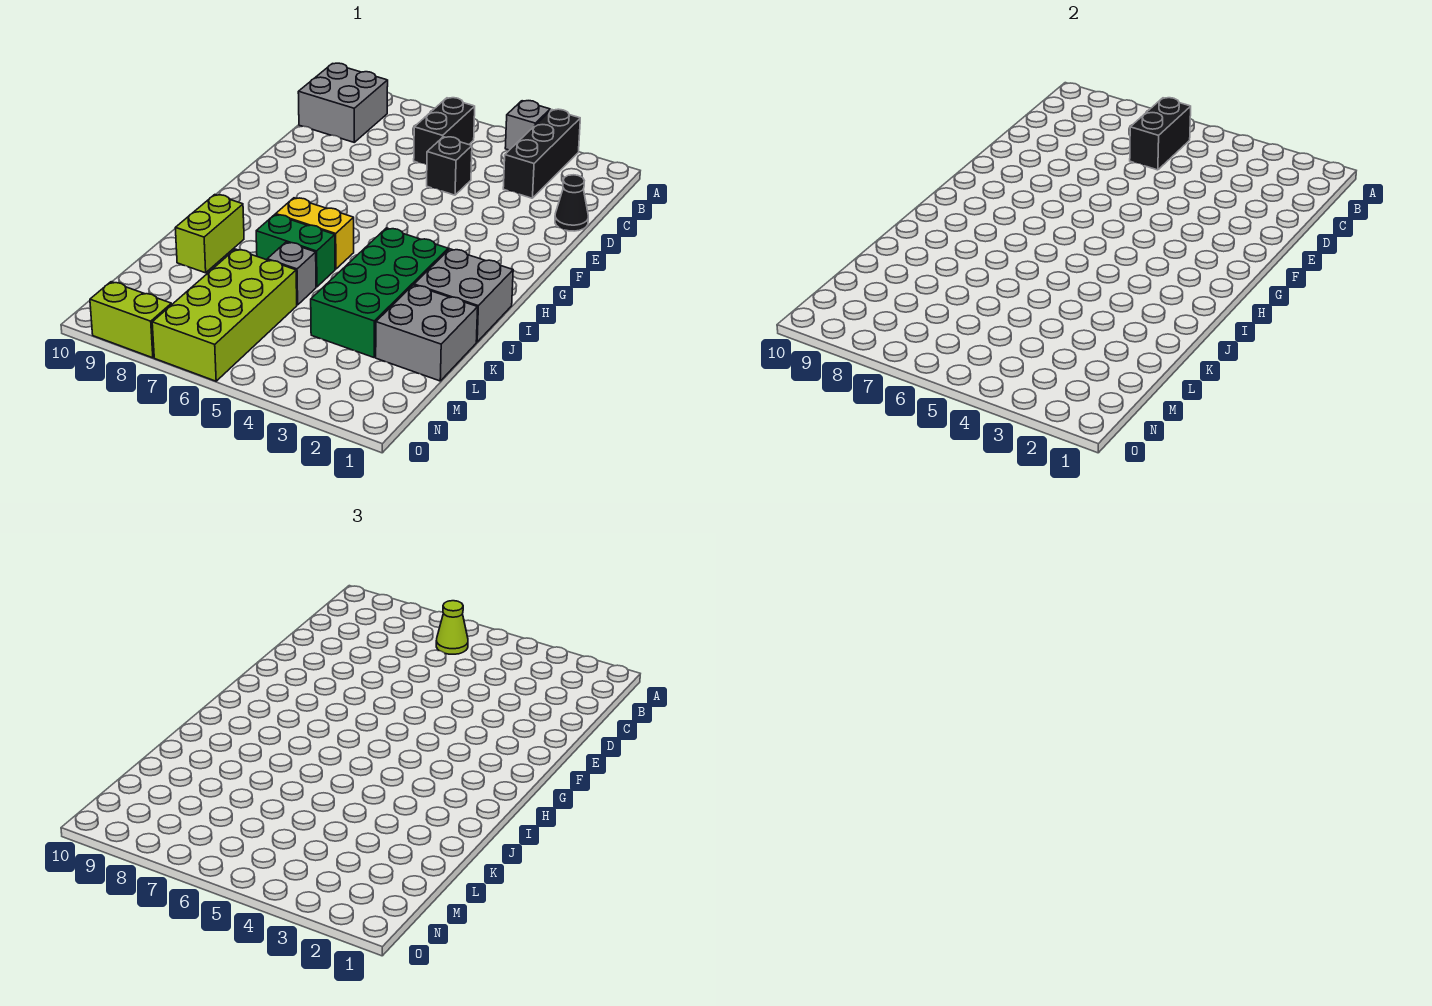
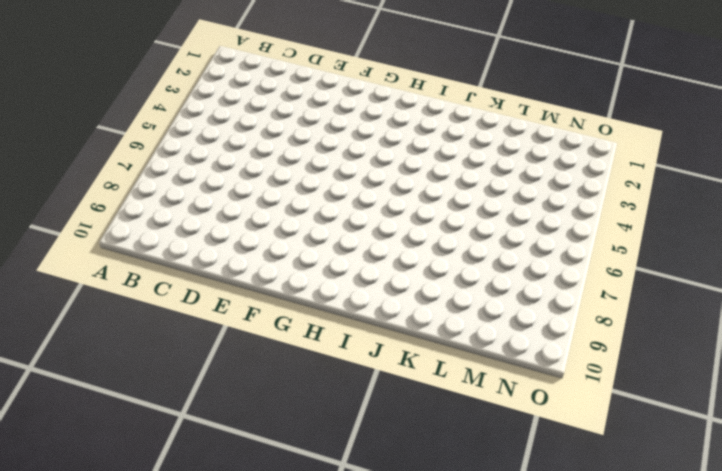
none -> black brick A3:C3 level 1
none -> grey brick A4 level 1
none -> black brick B6:C6 level 1

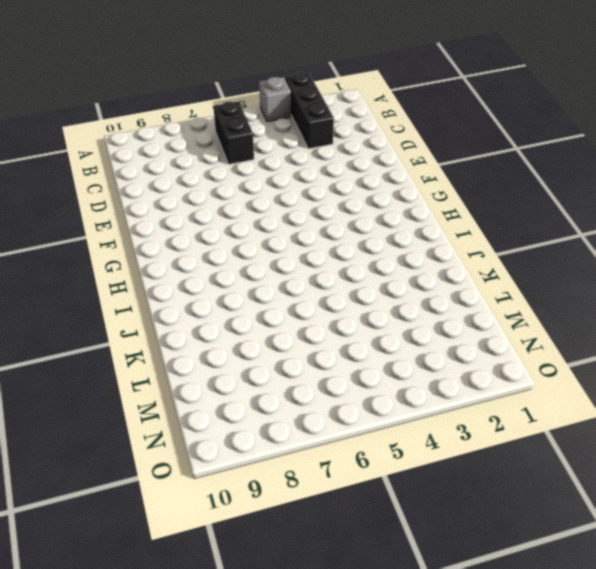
none -> grey brick B9:C10 level 1
none -> black cone D1 level 1
none -> black brick D5 level 1

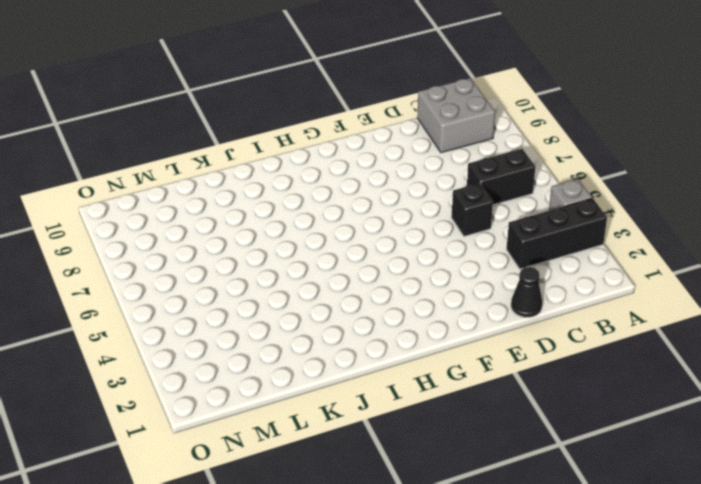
none -> grey brick I1:J2 level 1
none -> green brick I3:L4 level 1
none -> yellow brick I6:I7 level 1

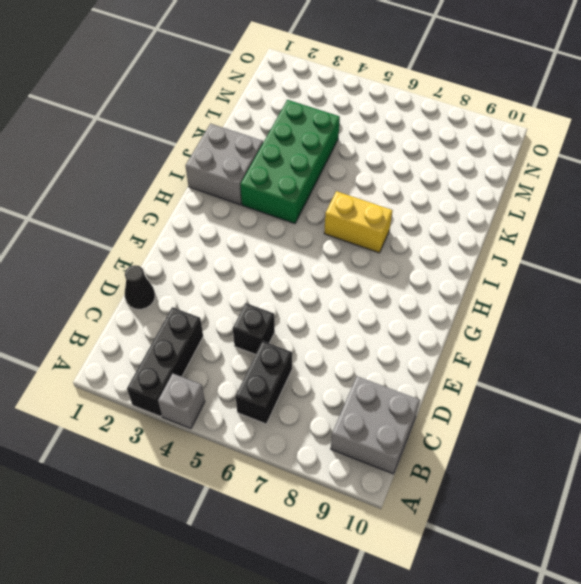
none -> green brick J6:J7 level 1
none -> lime brick J9:K9 level 1
none -> grey brick K1:L2 level 1

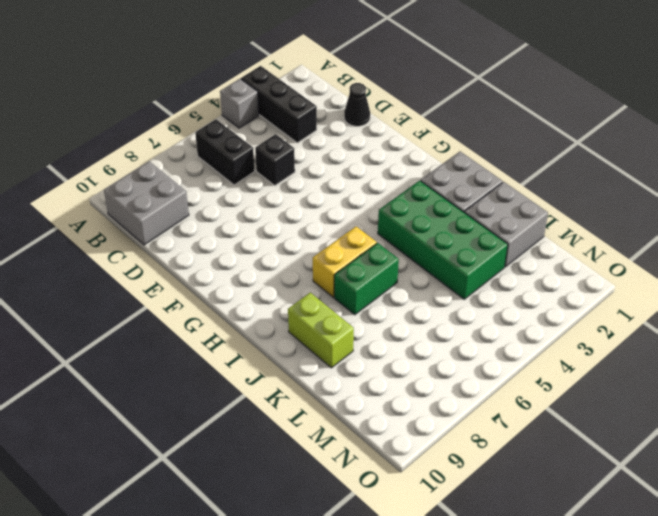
none -> grey brick K6 level 1
none -> lime brick L6:O7 level 1
none -> lime brick O8:O9 level 1

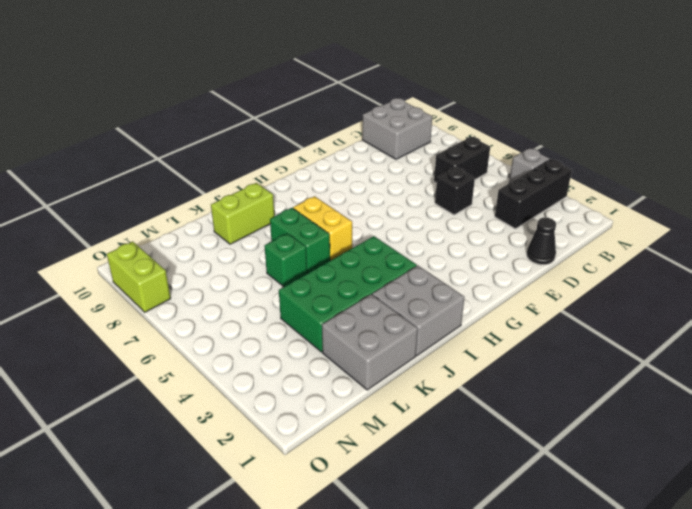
green brick K6 level 1 -> grey brick K6 level 1
none -> lime brick L6:O7 level 1
none -> black brick B6:C6 level 2
none -> lime cone B6 level 3

